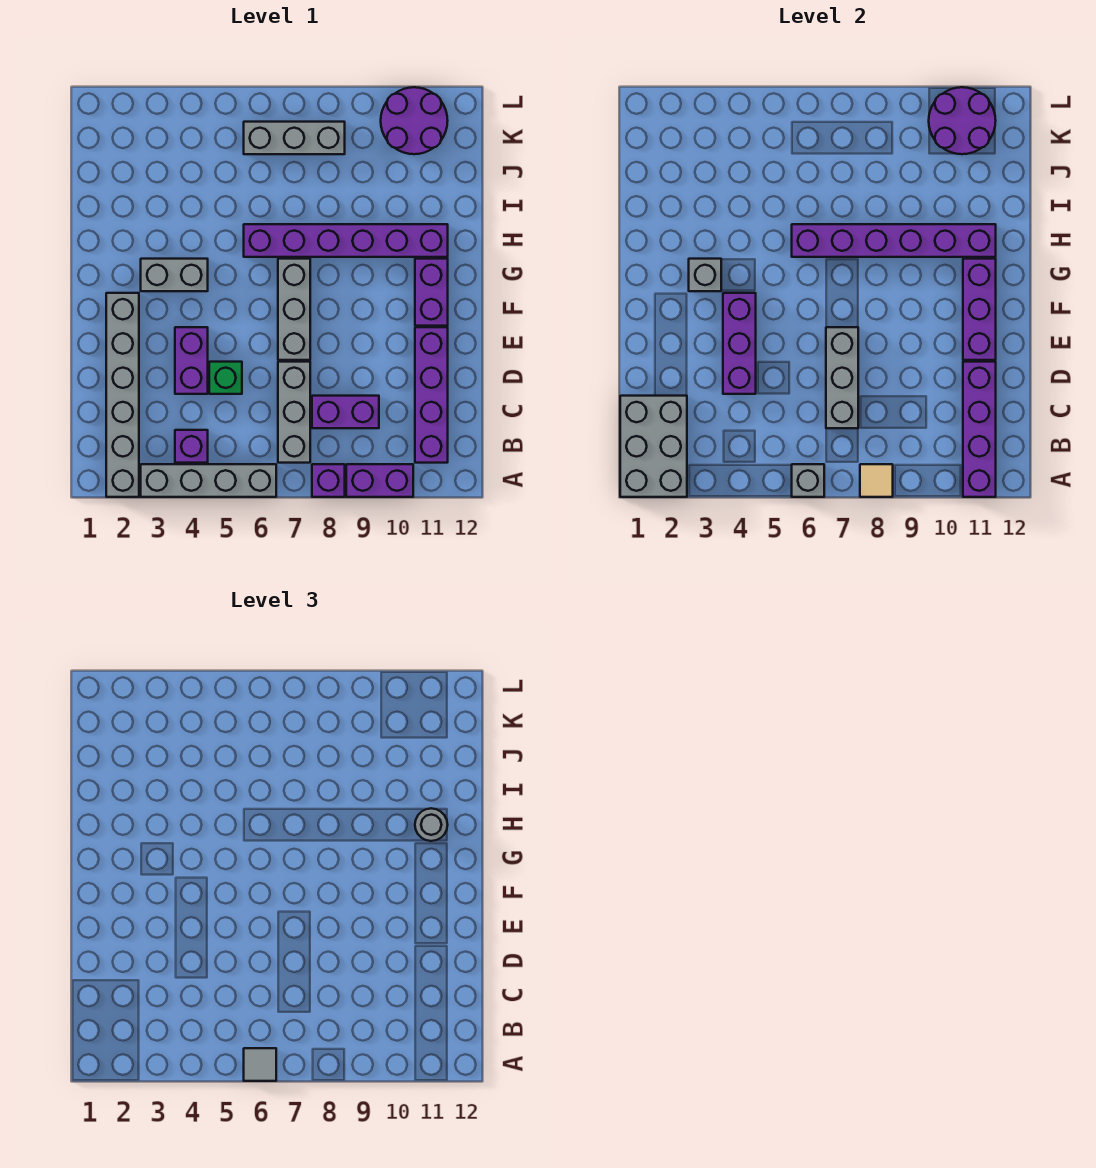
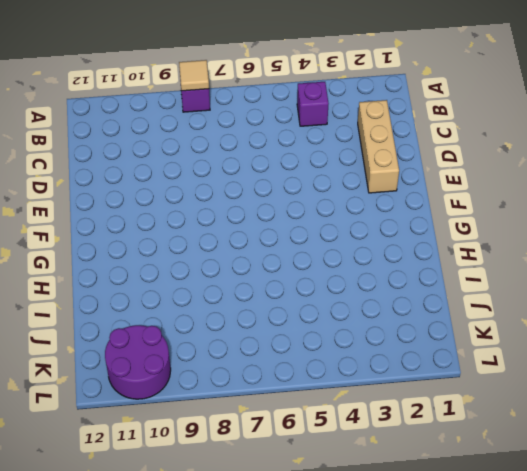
tan brick C2:E2 level 1 -> grey brick A2:F2 level 1
none -> grey brick A3:A6 level 1
none -> purple brick A9:A10 level 1
none -> grey brick B7:D7 level 1

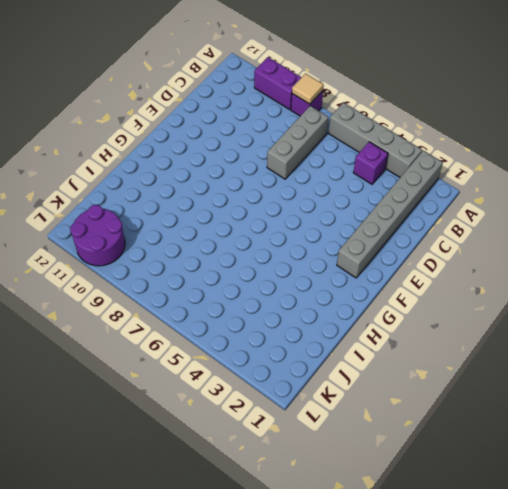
none -> purple brick B11:E11 level 1
none -> purple brick C8:C9 level 1
none -> purple brick D4:E4 level 1

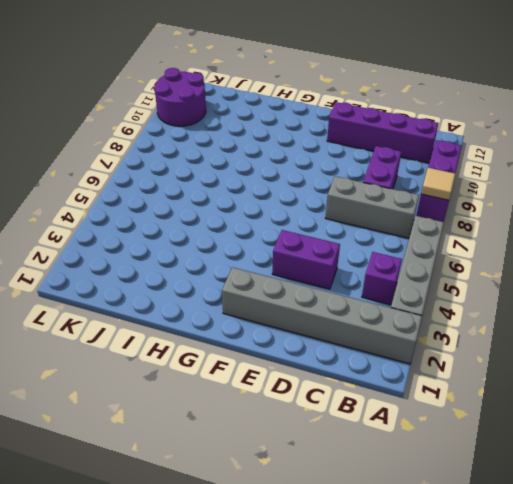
none -> green brick D5 level 1
none -> grey brick E7:G7 level 1
none -> purple brick F11:G11 level 1

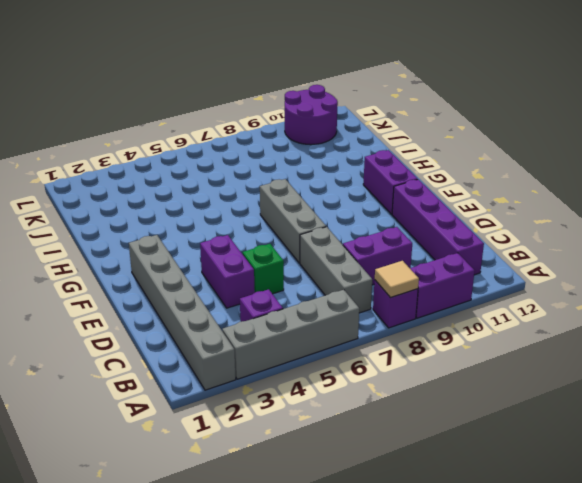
none -> grey brick G3:G4 level 1
none -> purple brick H6:H11 level 1
none -> grey brick K6:K8 level 1

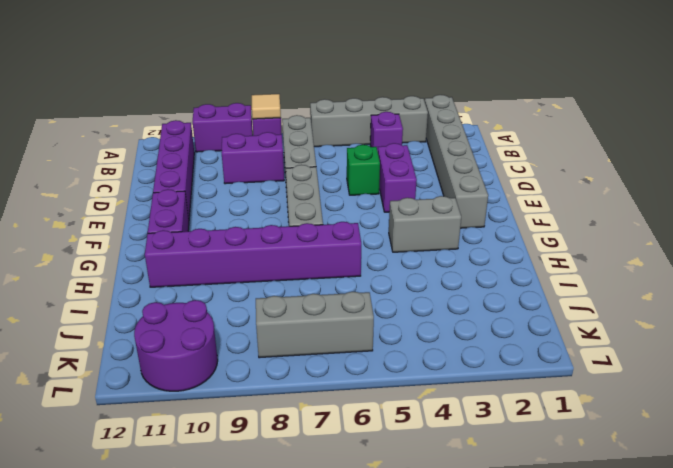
none -> grey brick A1:C2 level 2
none -> grey brick A6 level 2
none -> purple brick A11:D11 level 2

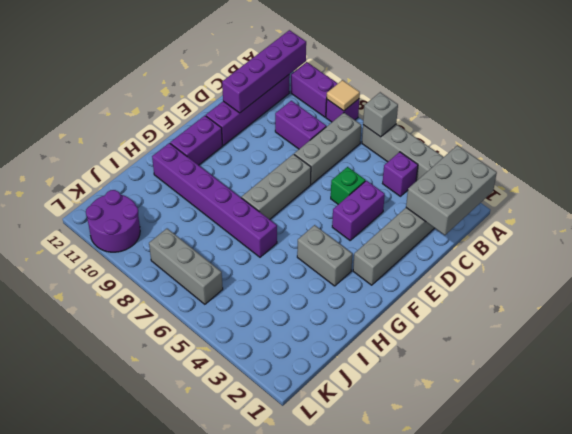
none -> grey brick C7:E7 level 2
none -> purple brick D4:F4 level 2
none -> purple brick E11:G11 level 2

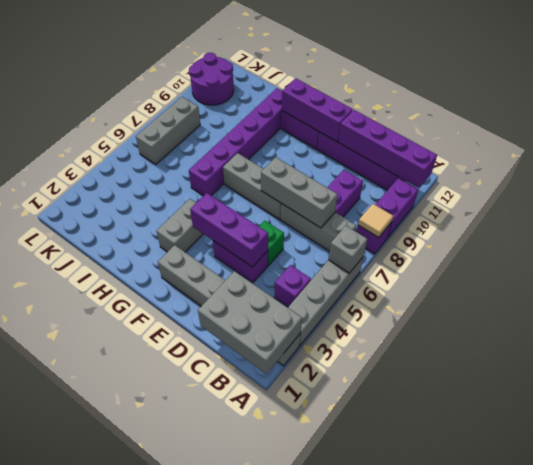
none -> grey brick G3 level 2
none -> purple brick H6:H11 level 2
none -> purple round brick K10:L11 level 2

